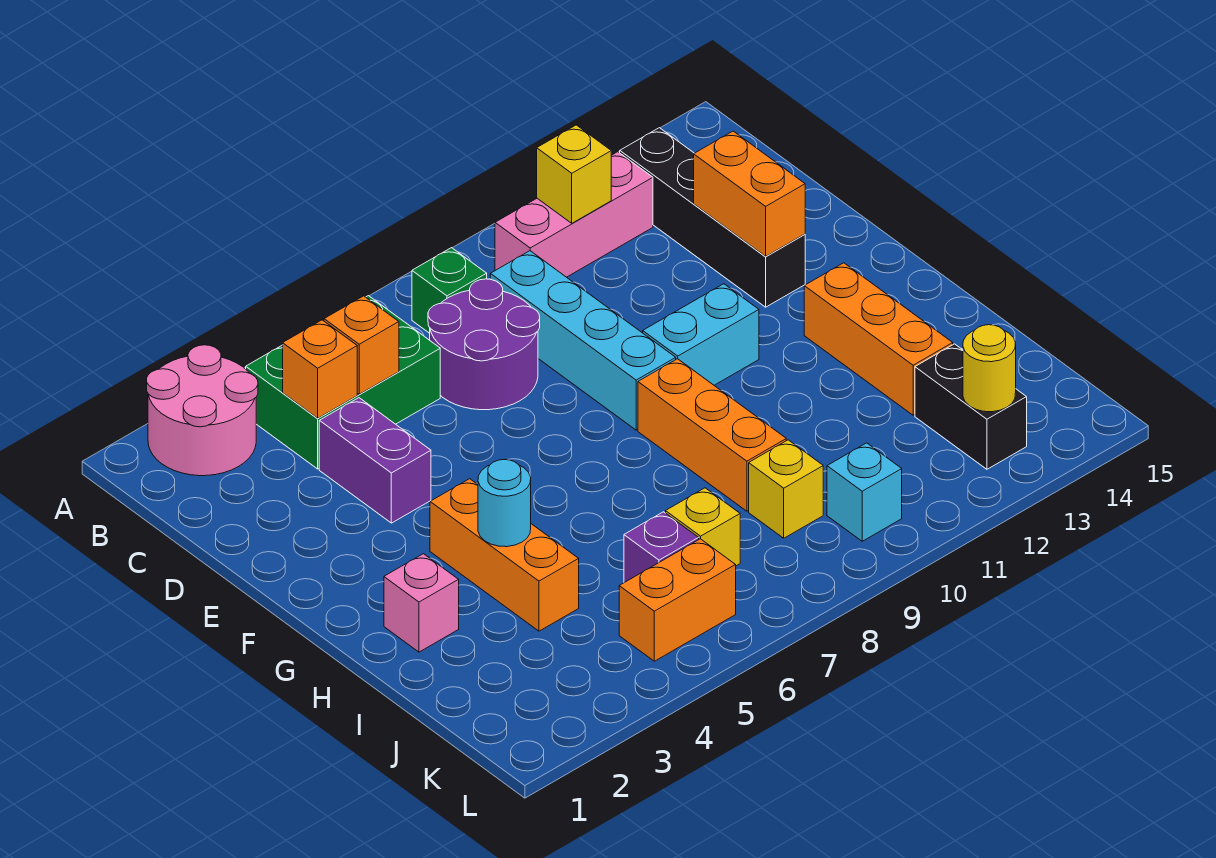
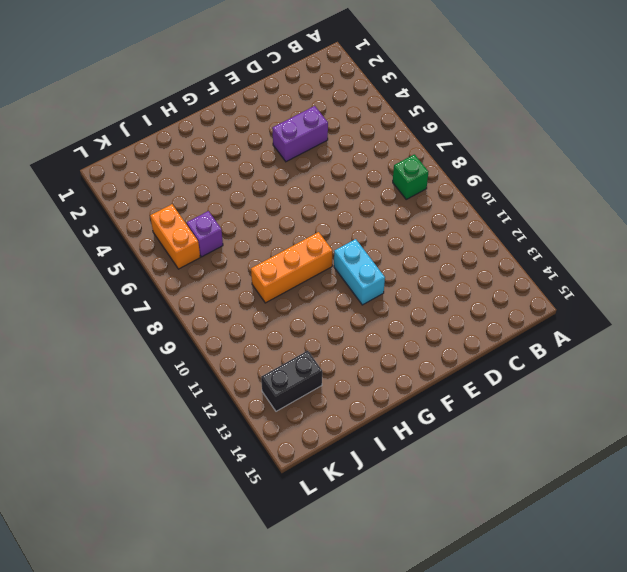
none -> pink round brick A2:B3 level 1
none -> green brick B4:C6 level 1
none -> pink brick B10:B12 level 1

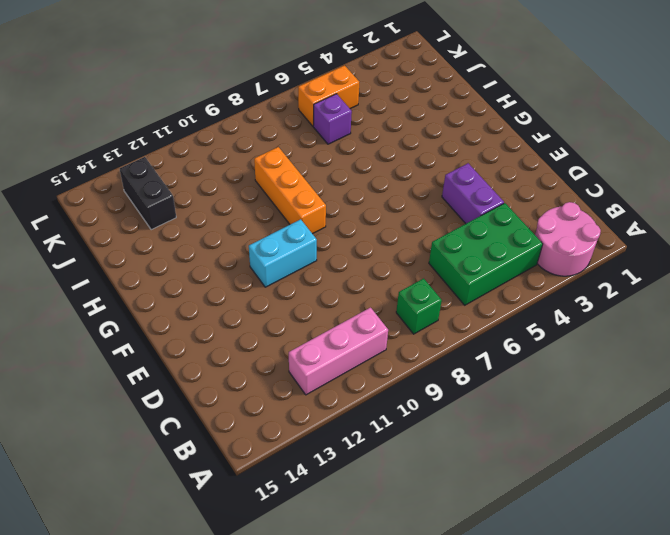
none -> black brick B13:E13 level 1
none -> purple round brick C7:D8 level 1
none -> cyan brick C9:F9 level 1

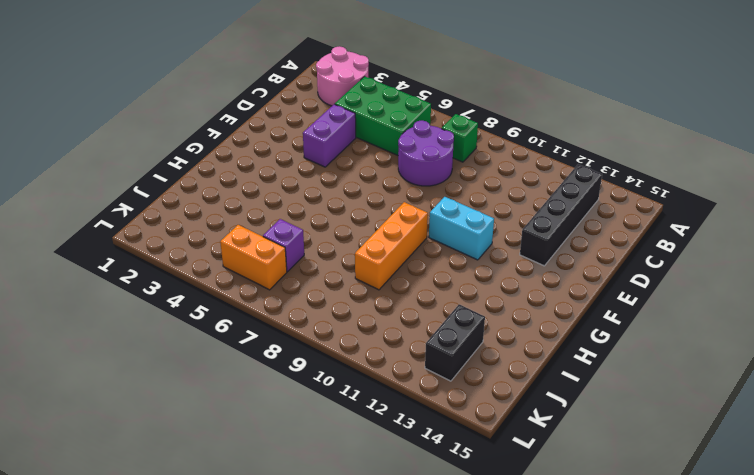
none -> pink brick B10:B12 level 1
none -> cyan brick C9:F9 level 1
none -> orange brick G4:I4 level 1

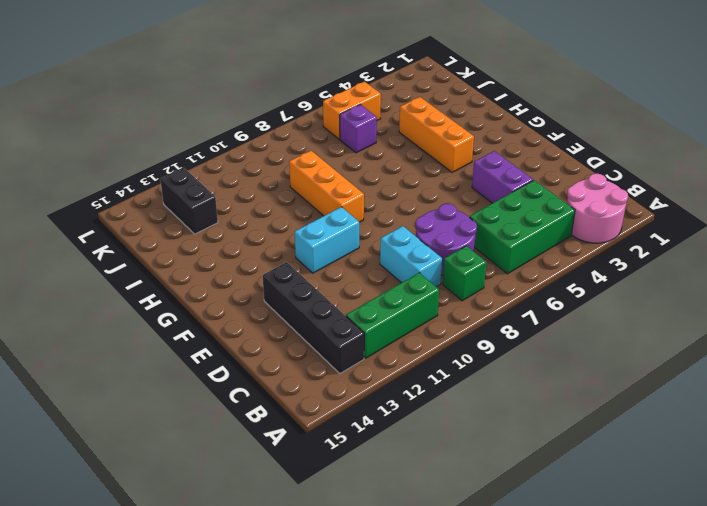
green brick B10:B12 level 1 -> pink brick B10:B12 level 1
cyan brick C9:D9 level 1 -> cyan brick C9:F9 level 1
none -> orange brick G13:I13 level 1
none -> pink brick H2 level 1
none -> yellow brick J7 level 1

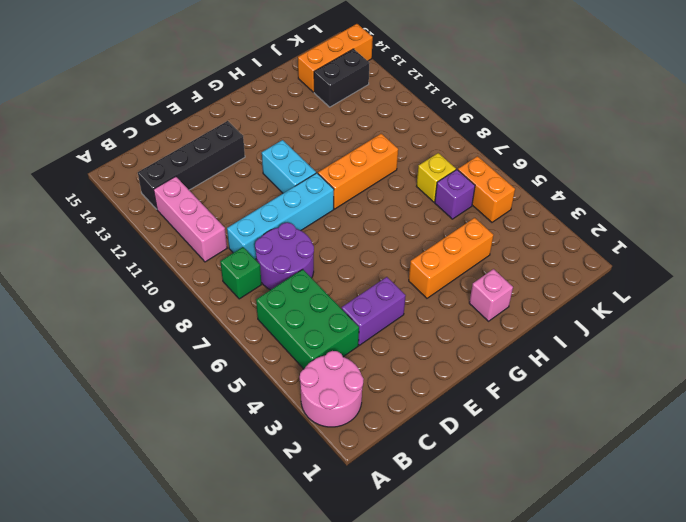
orange brick J14:L14 level 1 -> orange brick G13:I13 level 1
none -> yellow brick J9 level 1
none -> cyan brick K10 level 1
none -> yellow brick B11 level 2

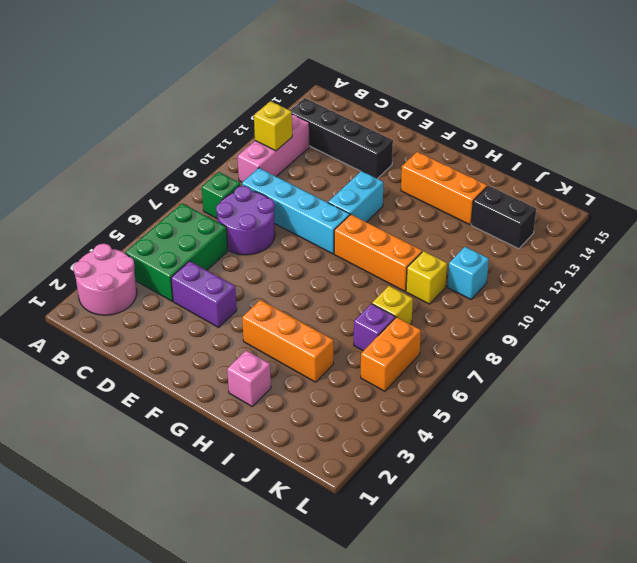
none -> orange brick C4 level 2
none -> orange brick C5 level 2
none -> orange brick D13:E13 level 2

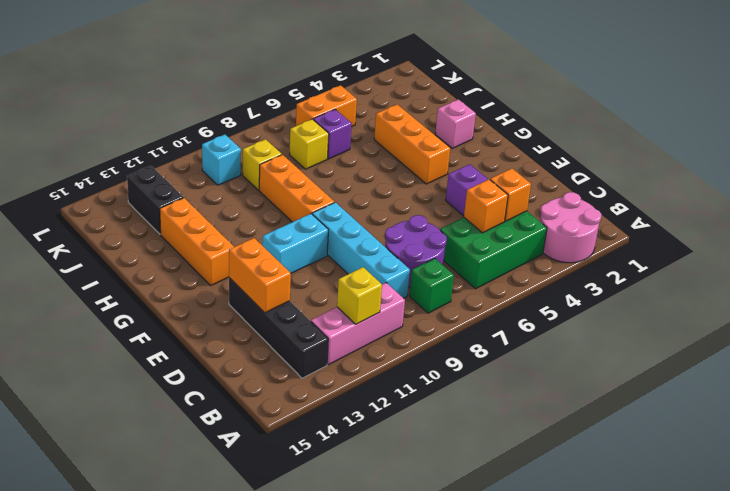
none -> cyan round brick H4 level 2
none -> yellow round brick K13 level 2

